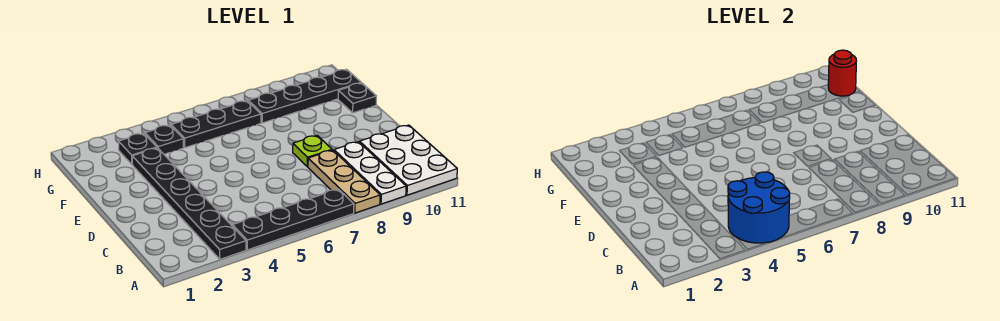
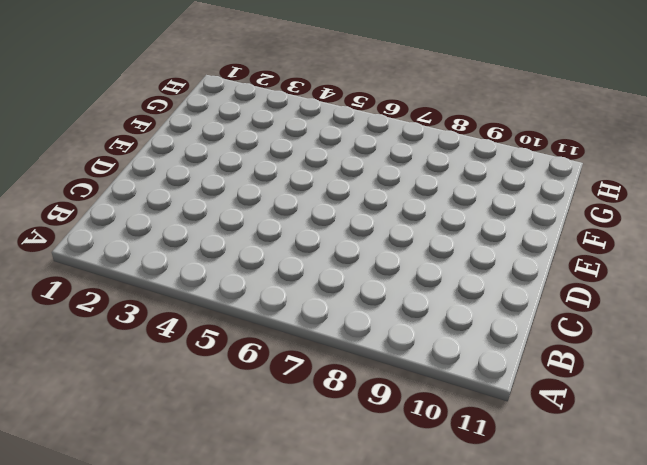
none -> black plate A3:F3 level 1
none -> black plate A4:A7 level 1
none -> tan plate A8:C8 level 1

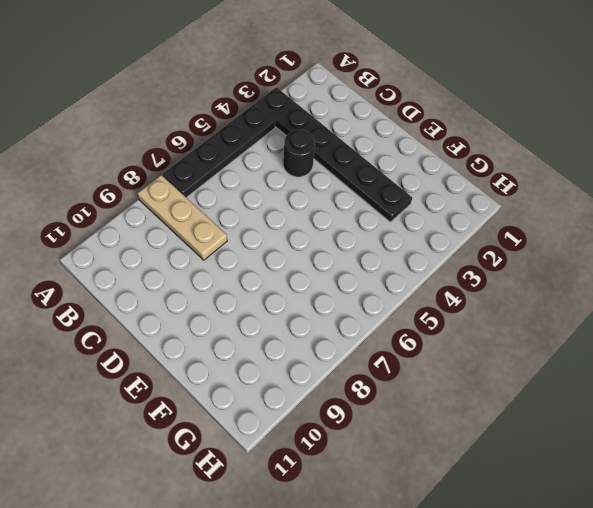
black round brick C4 level 1 -> none
none -> white plate A9:C9 level 1
none -> white plate A10:C11 level 1
none -> lime plate D8 level 1

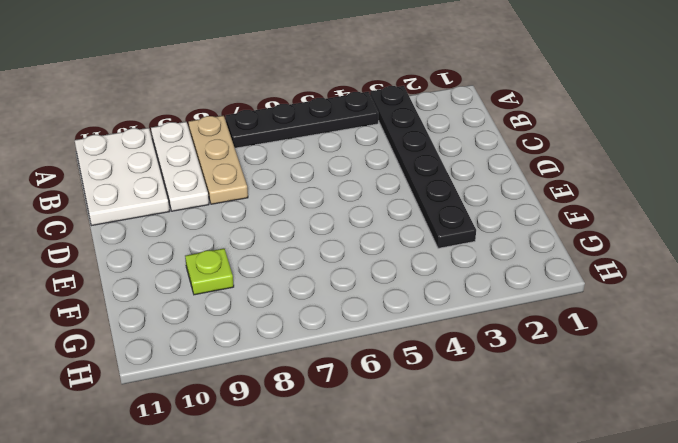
lime plate F9 level 1 -> lime plate D8 level 1
none -> black plate F11 level 1
none -> black plate G3 level 1
none -> black plate G4 level 1

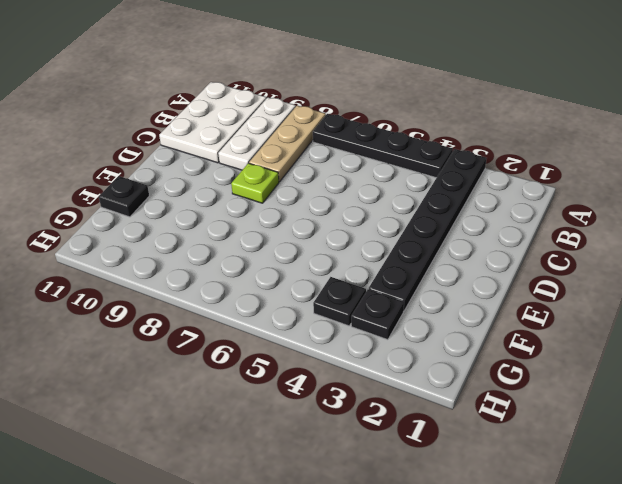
none -> black plate G5:G7 level 1
none -> black plate G8:G11 level 1
none -> blue round brick A4:B5 level 2

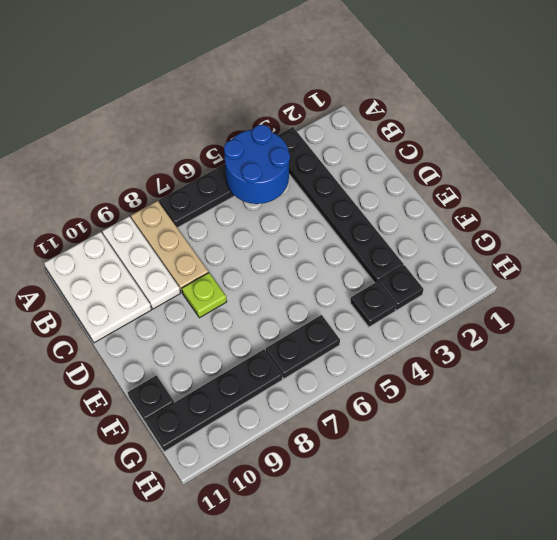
black plate G6:G7 level 1 -> black plate G5:G7 level 1
none -> red round brick G11 level 2

